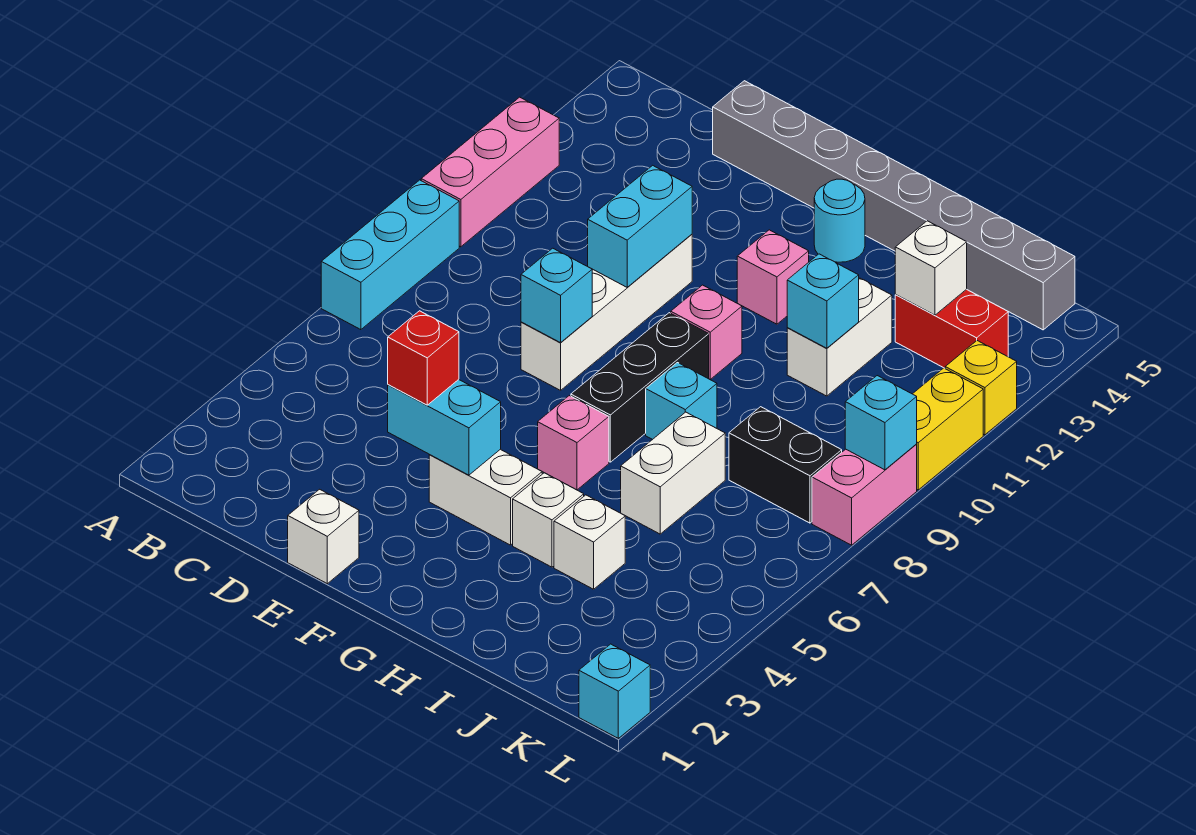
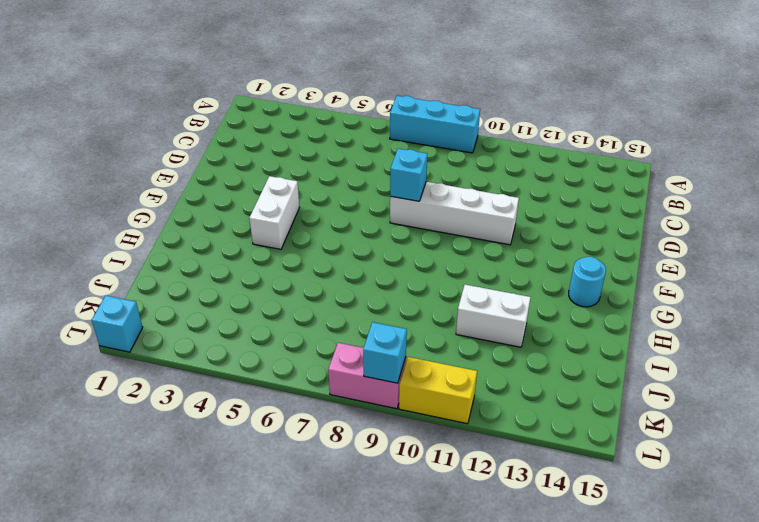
none -> pink brick A10:A12 level 1
none -> grey brick D15:K15 level 1
none -> white brick E1 level 1

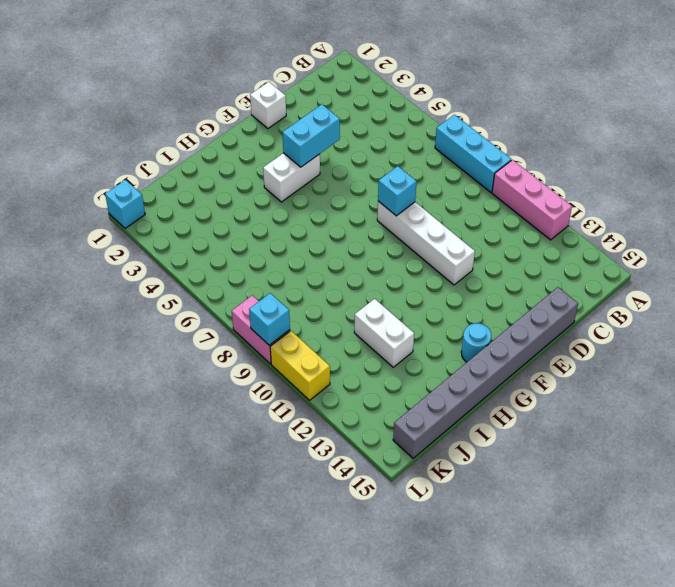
none -> pink brick G6 level 1
none -> black brick G7:G9 level 1
none -> pink brick G10 level 1

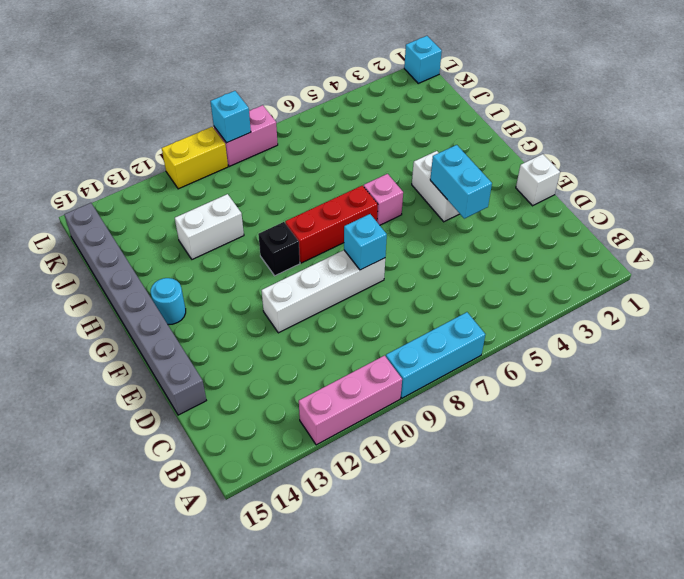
red brick G7:G9 level 1 -> black brick G7:G9 level 1
black brick G10 level 1 -> pink brick G10 level 1
none -> pink brick G12 level 1
none -> white brick H4 level 1
none -> cyan brick H8 level 1

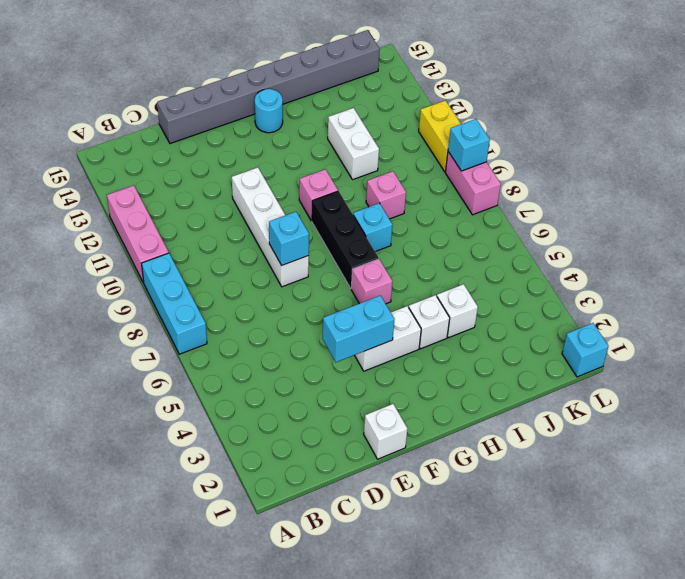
pink brick I9 level 1 -> pink brick G12 level 1
none -> white brick I6:I7 level 1
none -> black brick J8:K8 level 1
none -> red brick J13:K13 level 1

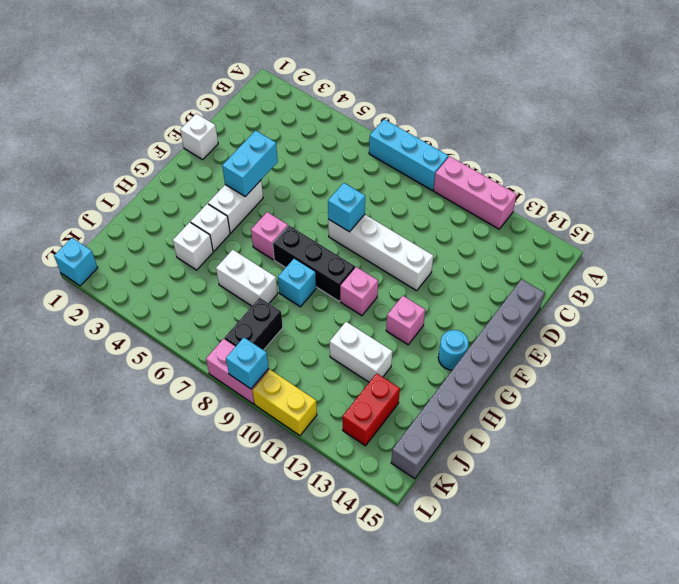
none -> yellow brick L12 level 1
none -> cyan brick E10:E11 level 2
none -> cyan brick I11 level 2

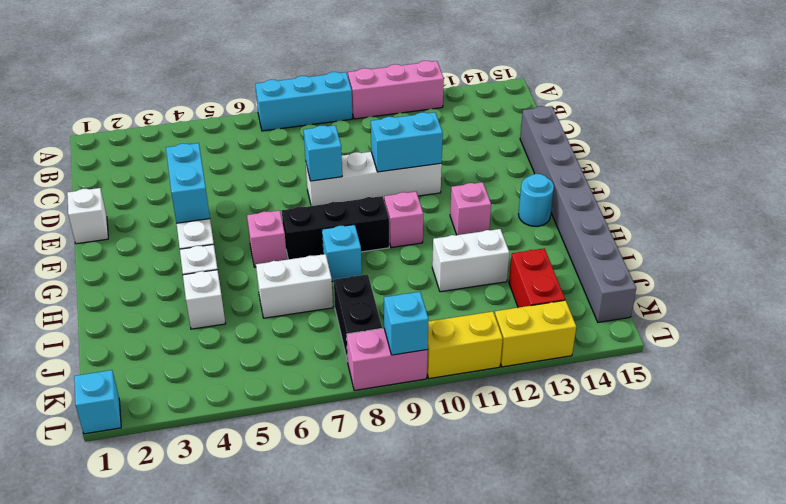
yellow brick L12:L13 level 1 -> yellow brick L12 level 1
none -> cyan brick I11 level 2
none -> white brick J13 level 2
none -> red brick E4 level 3

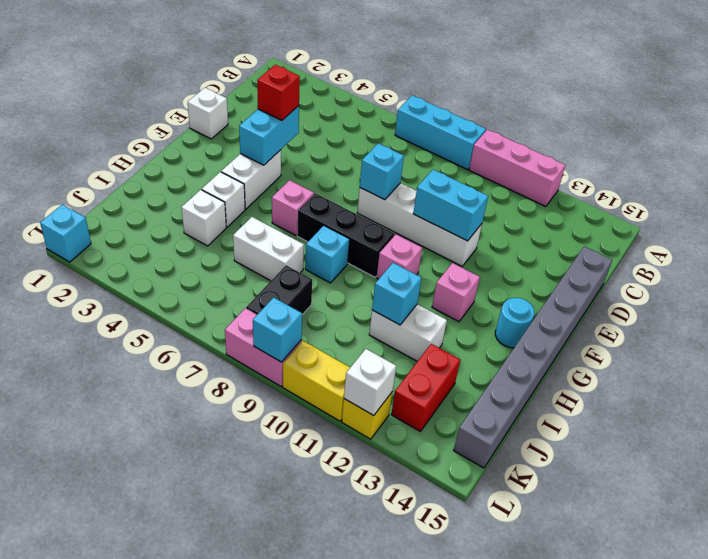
white brick L12 level 2 -> white brick J13 level 2

